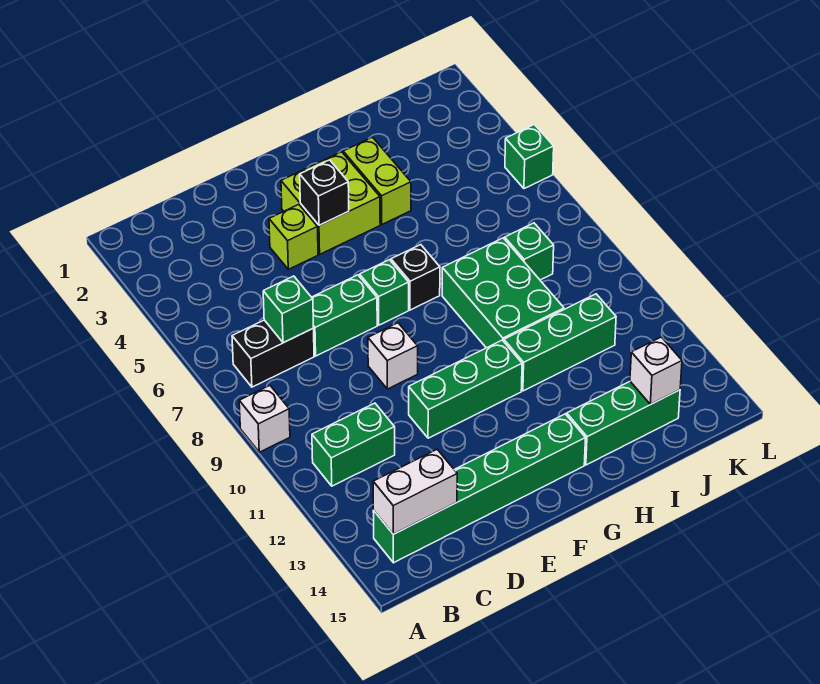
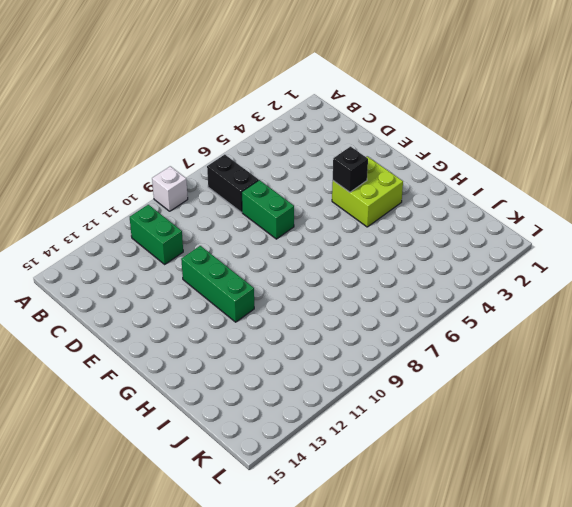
none -> green brick B14:G14 level 1
none -> lime brick E4 level 1
none -> white brick E9 level 1

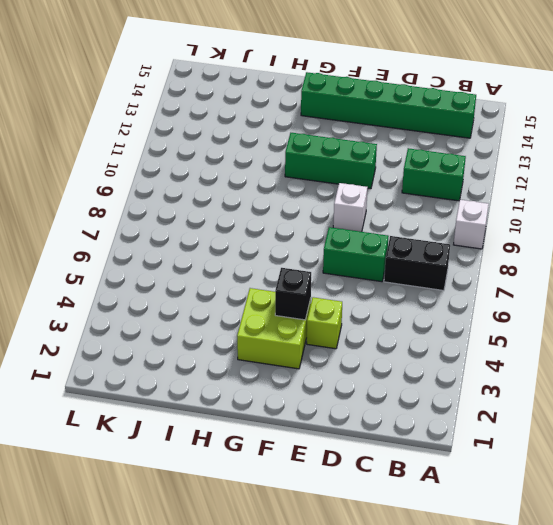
none -> green brick F7 level 1
none -> black brick G7 level 1
none -> lime brick H3:H4 level 1

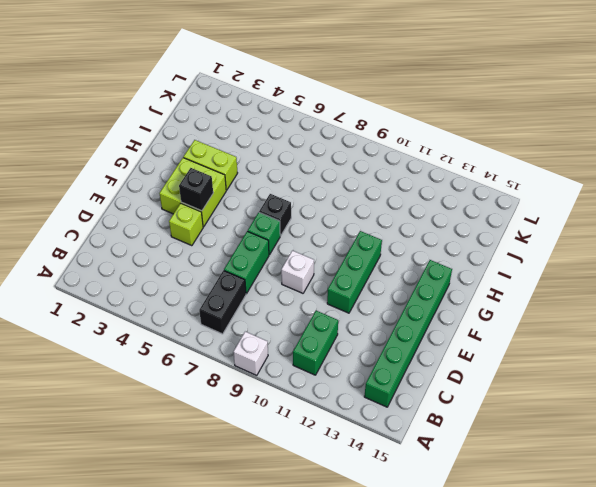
none -> green brick H8:I10 level 1
none -> green brick H11:J11 level 1
none -> green brick H14:J14 level 1

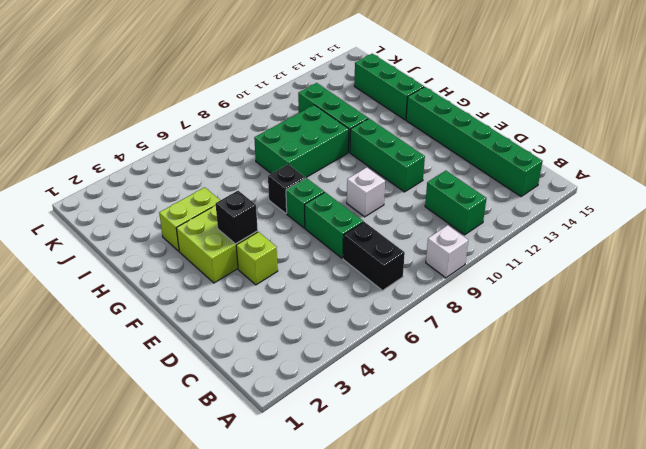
none -> green brick J8 level 1
none -> green brick L5 level 1
none -> white brick B14:C14 level 2

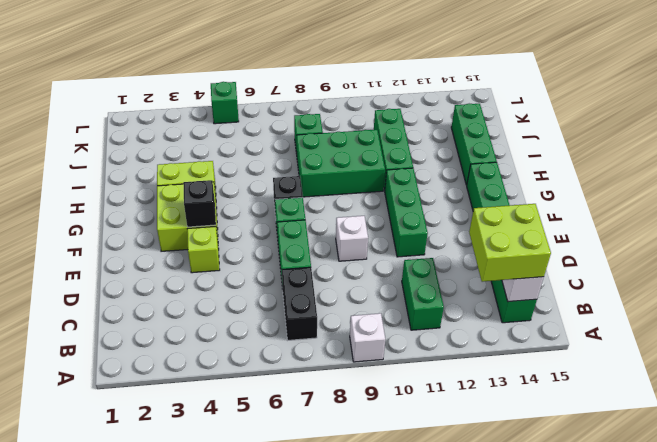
lime brick B13:C14 level 3 -> none
none -> green brick C7 level 2
none -> white brick J14 level 2

